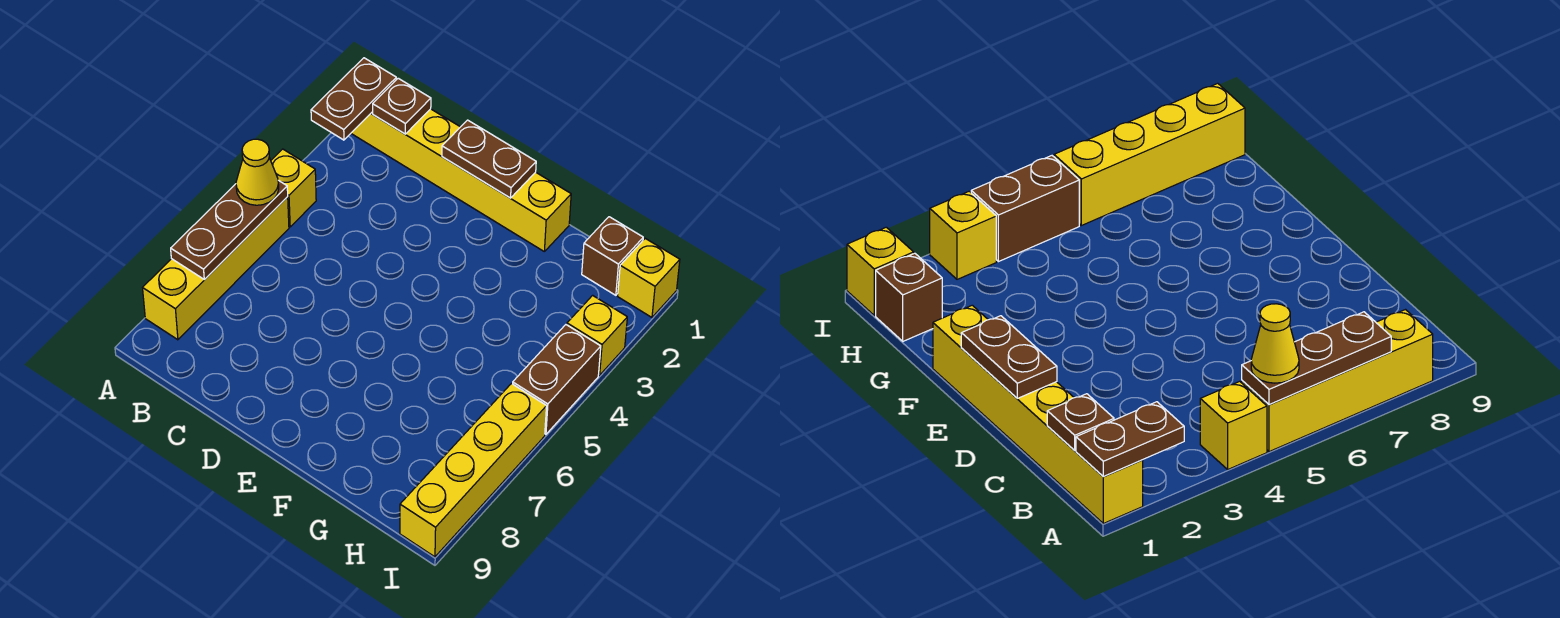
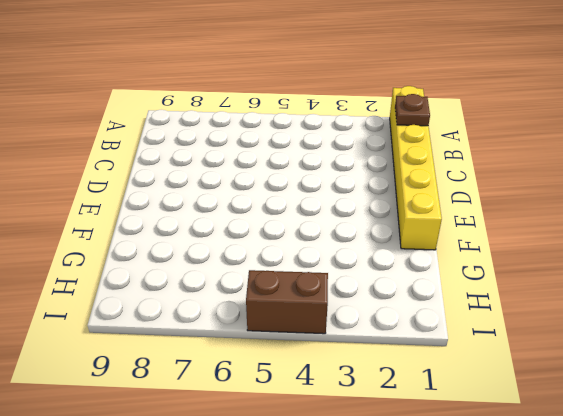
none -> yellow brick A4 level 1
none -> yellow brick A5:A8 level 1
none -> brown brick H1 level 1

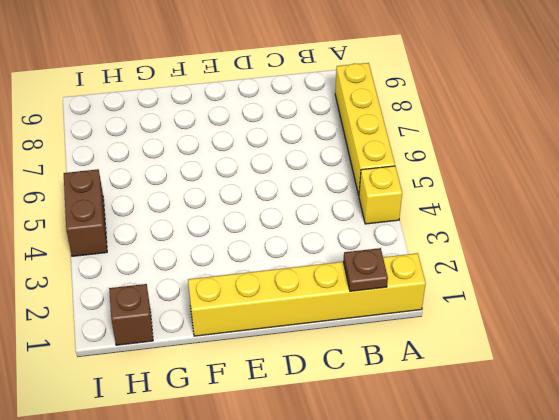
none -> yellow brick I1 level 1
none -> yellow brick I3 level 1
none -> yellow brick I6:I9 level 1

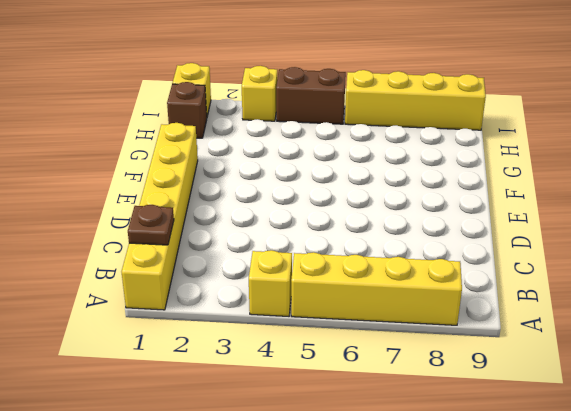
none -> brown plate A1:A2 level 2
none -> brown plate A5:A7 level 2
none -> brown plate D1:E1 level 2

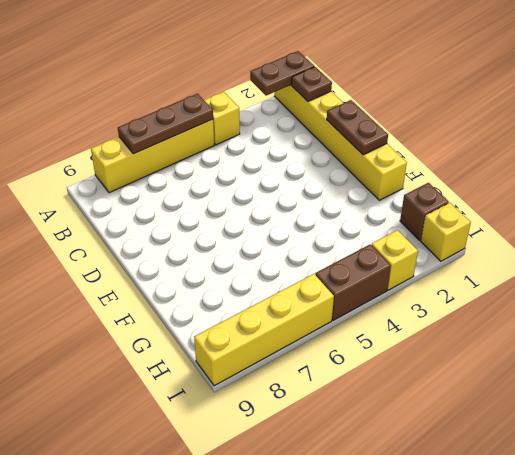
none -> yellow cone A5 level 3

